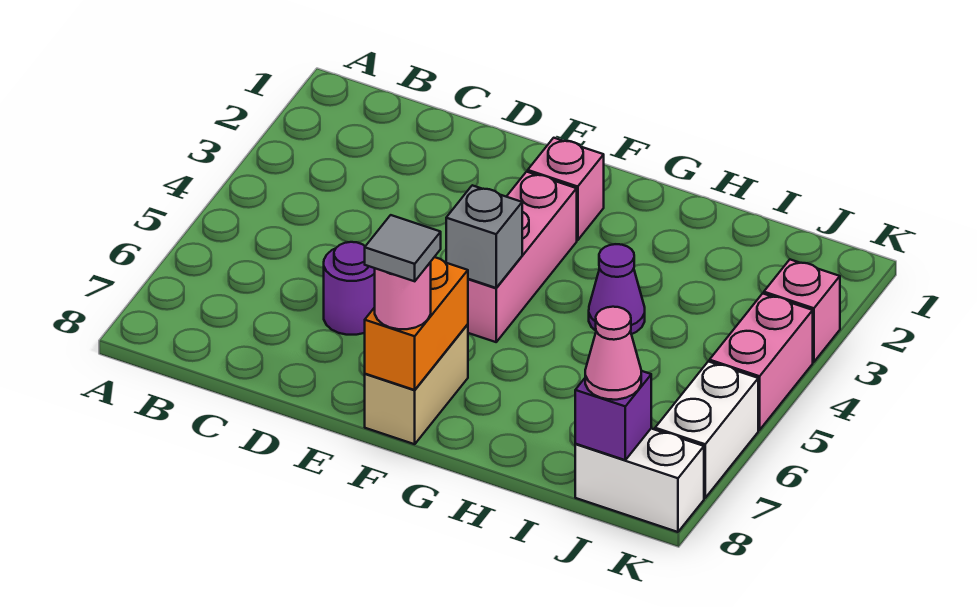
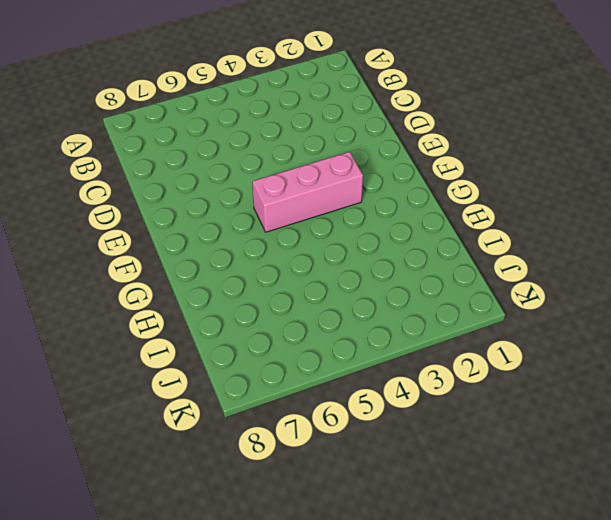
none -> purple round brick D6 level 1
none -> pink brick F2 level 1
none -> tan brick F7:F8 level 1

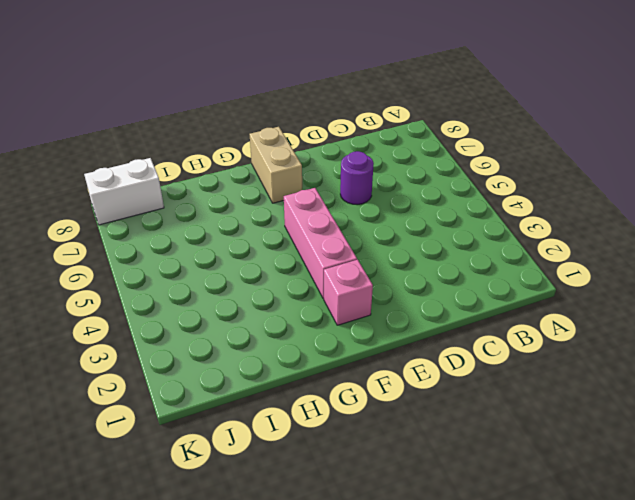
none -> purple cone H4 level 1
none -> pink brick K3 level 1
none -> pink brick K4:K5 level 1

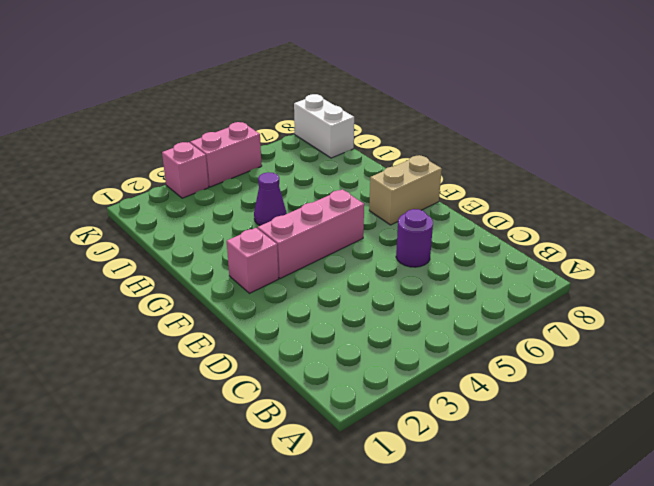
none -> white brick K6:K7 level 1
none -> grey brick F5 level 2
none -> orange brick F7:F8 level 2

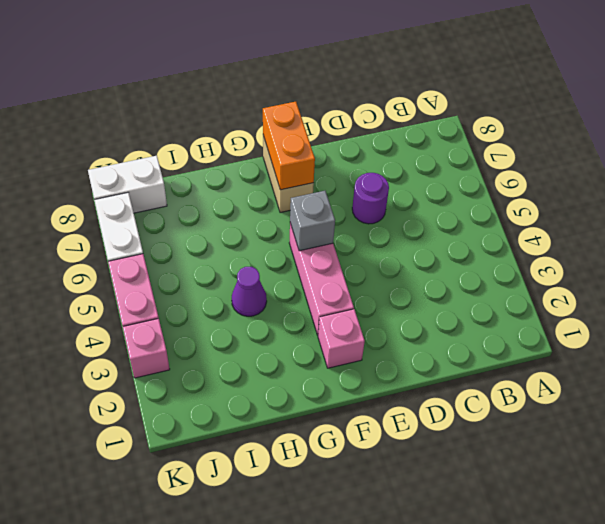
none -> purple brick J8 level 2
none -> pink round brick F8 level 3
none -> pink cone J8 level 3

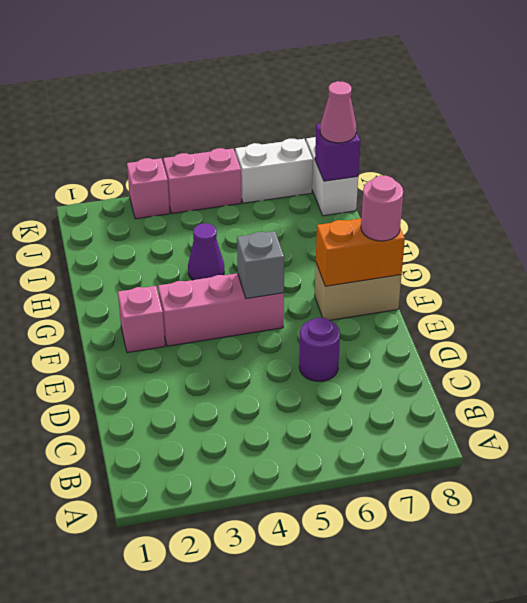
none -> grey tile F8 level 4

